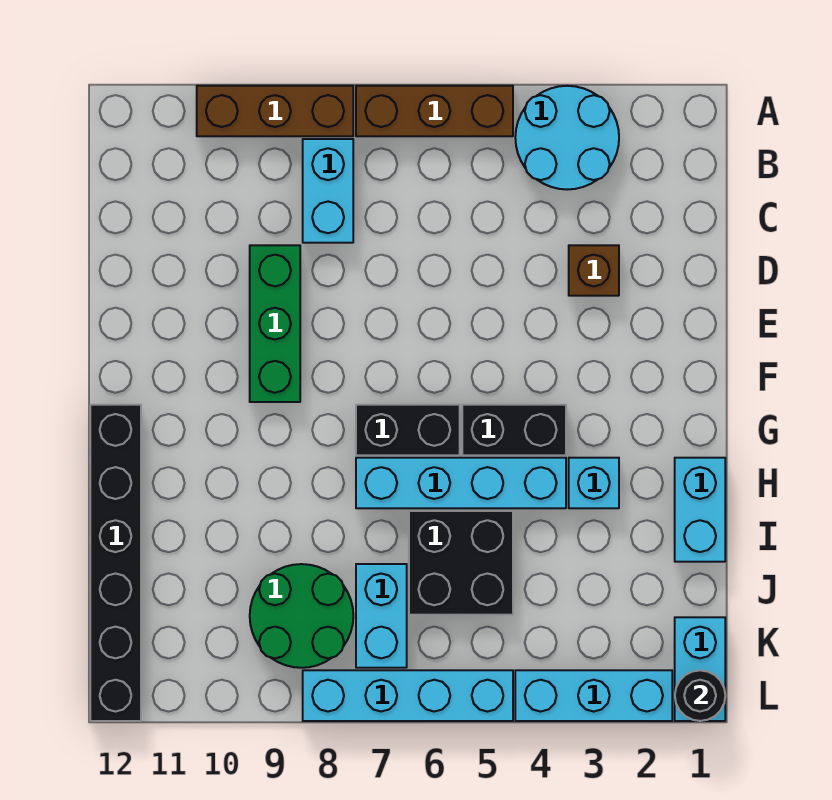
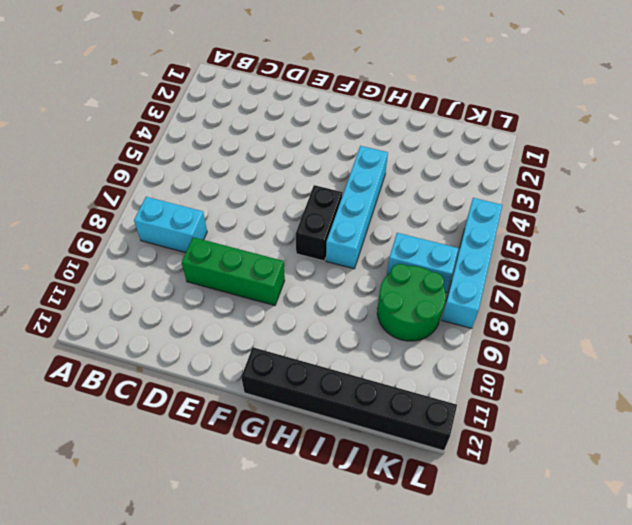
none -> cyan round brick A3:B4 level 1
none -> brown brick A5:A7 level 1
none -> brown brick A8:A10 level 1

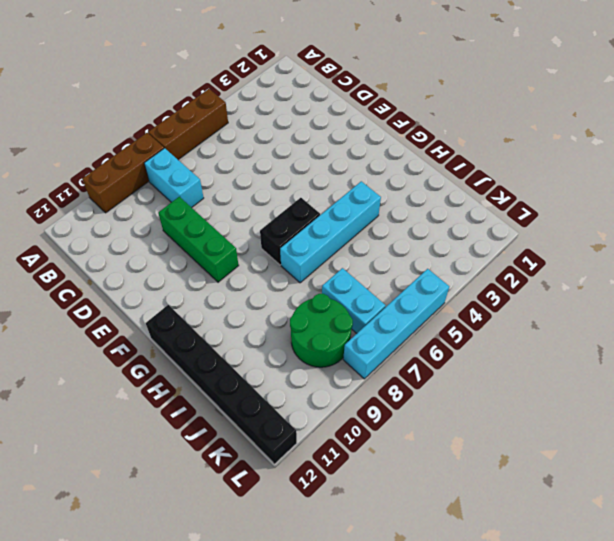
none -> cyan round brick A3:B4 level 1
none -> brown brick D3 level 1
none -> black brick G4:G5 level 1

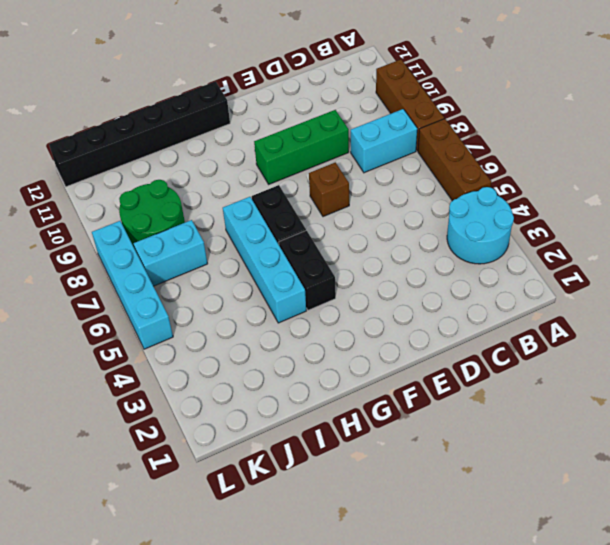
brown brick E7 level 1 -> brown brick D3 level 1
none -> cyan brick H1:I1 level 1
none -> cyan brick H3 level 1
none -> black brick I5:J6 level 1

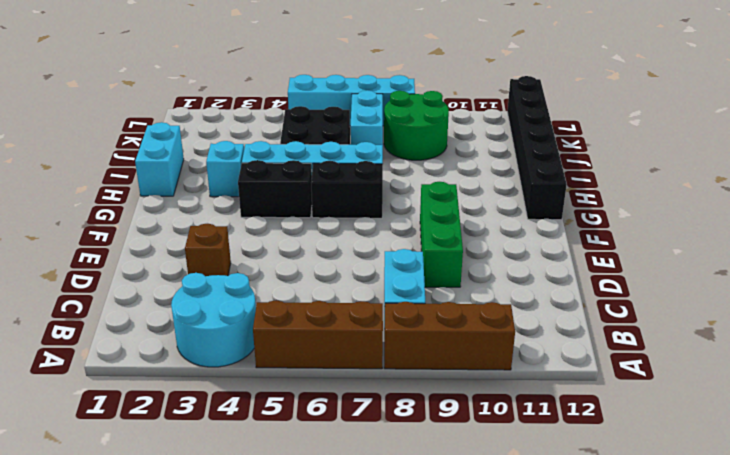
none -> cyan brick K1:L1 level 1
none -> cyan brick L2:L4 level 1
none -> black round brick L1 level 2

